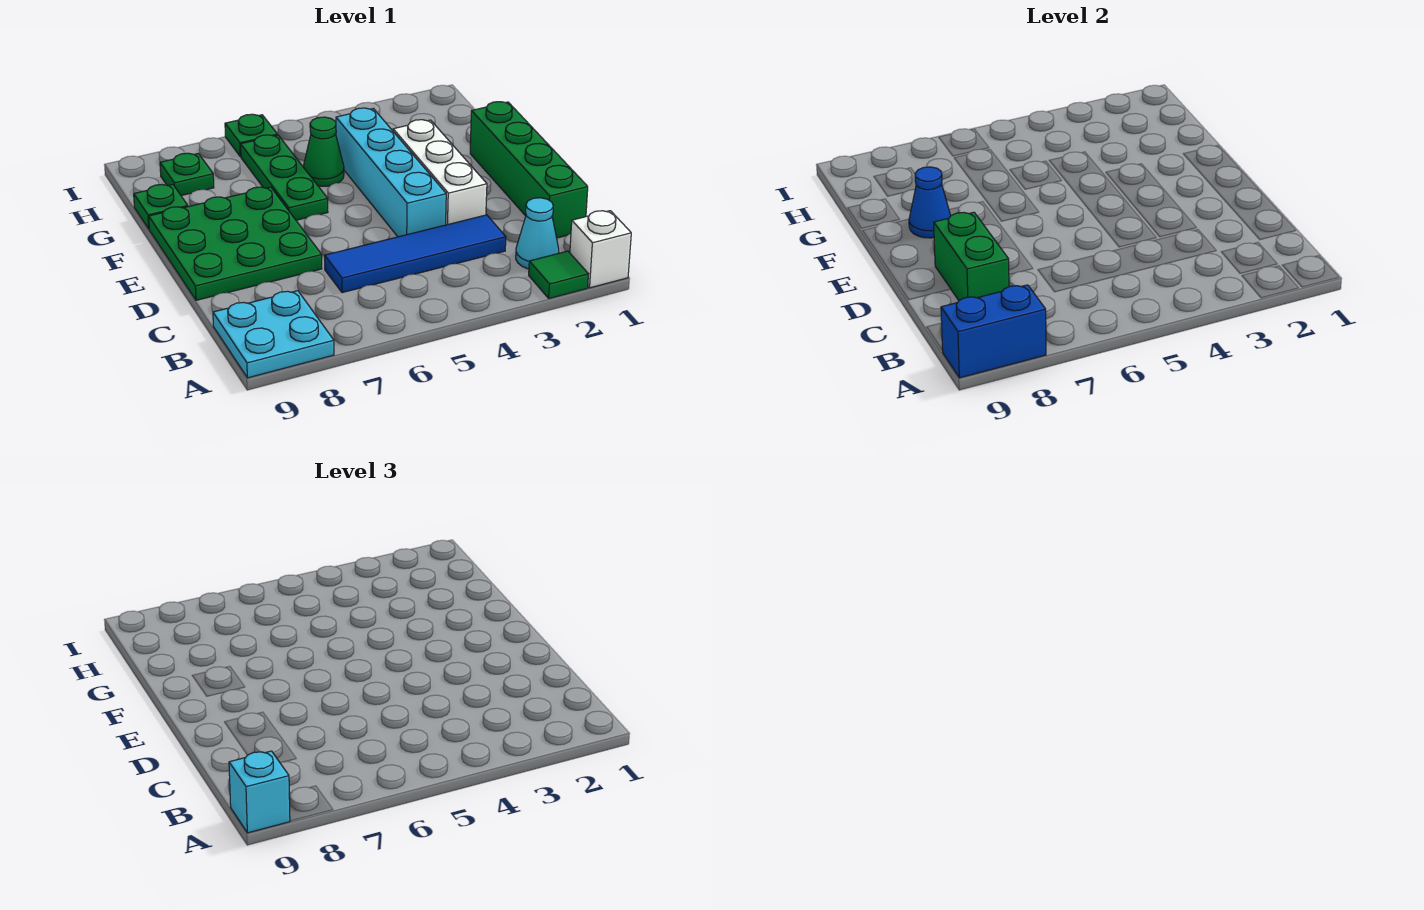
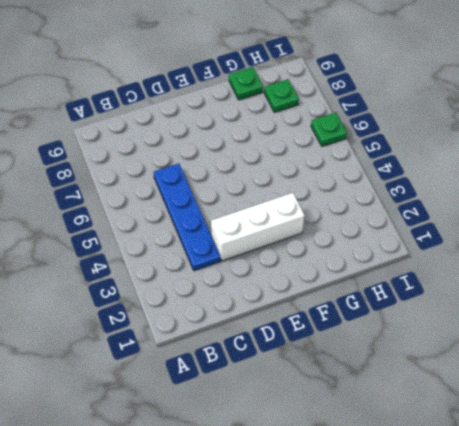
blue plate C3:C6 level 1 -> blue tile C3:C6 level 1
none -> white brick A1 level 1
none -> green tile A2 level 1
none -> cyan plate A8:B9 level 1

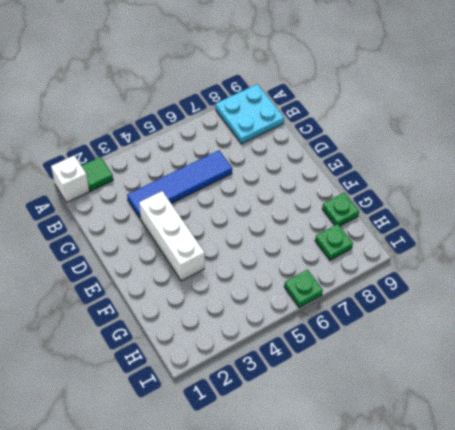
none -> cyan cone B2 level 1
none -> green brick C1:F1 level 1
none -> cyan brick D4:G4 level 1

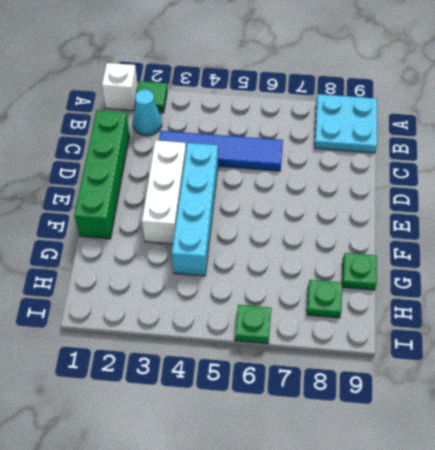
none -> green plate D7:F9 level 1
none -> green plate F6:H6 level 1
none -> green cone G5 level 1

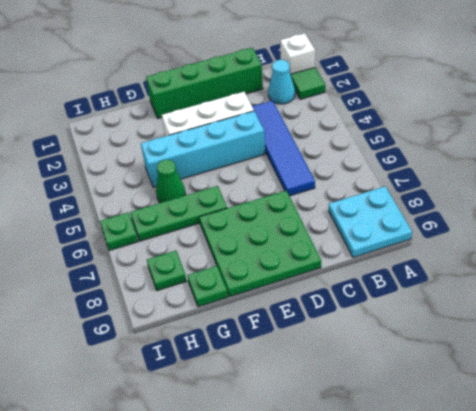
none -> blue brick A8:A9 level 2
none -> green brick C8:D8 level 2
none -> blue cone F8 level 2

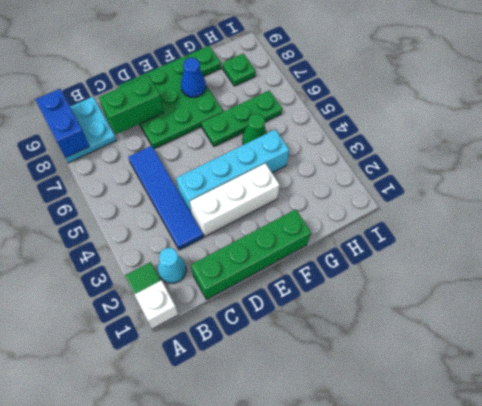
none -> green plate I6 level 1
none -> cyan brick A9 level 3

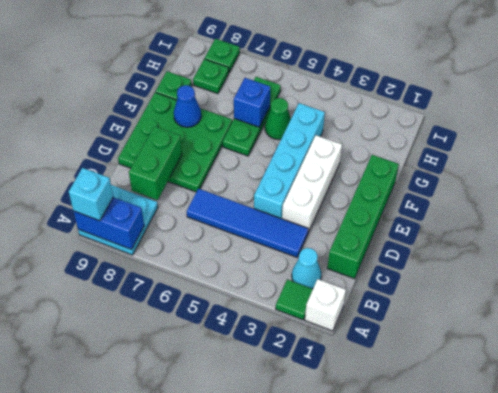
blue brick G6 level 2 -> none
green plate I8 level 1 -> green plate I6 level 1

